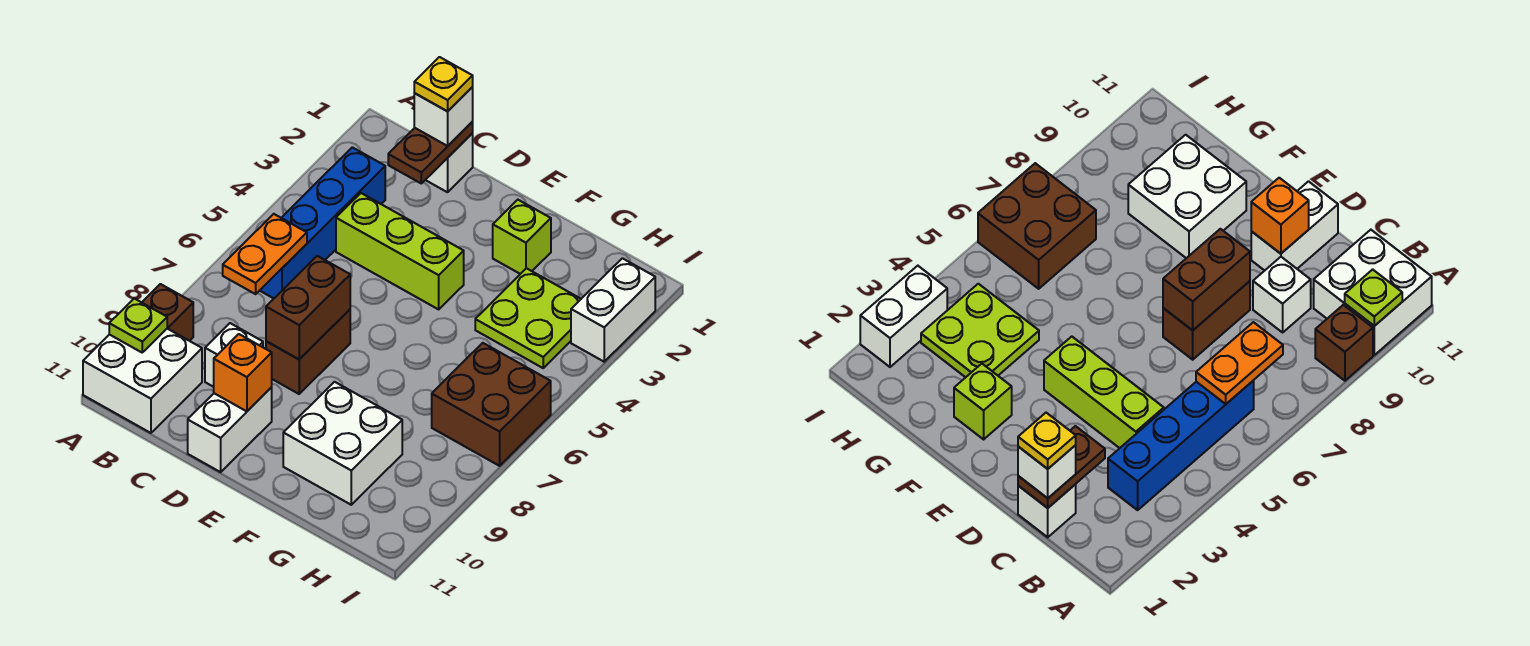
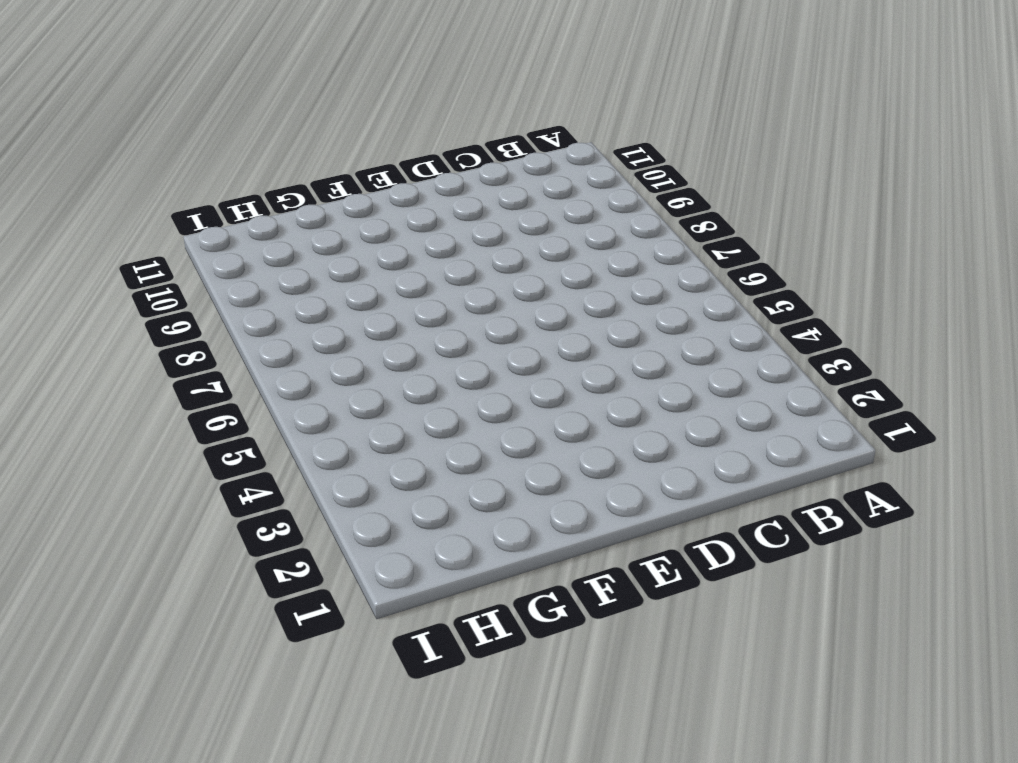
none -> brown brick A9 level 1
none -> white brick A10:B11 level 1
none -> blue brick B3:B6 level 1

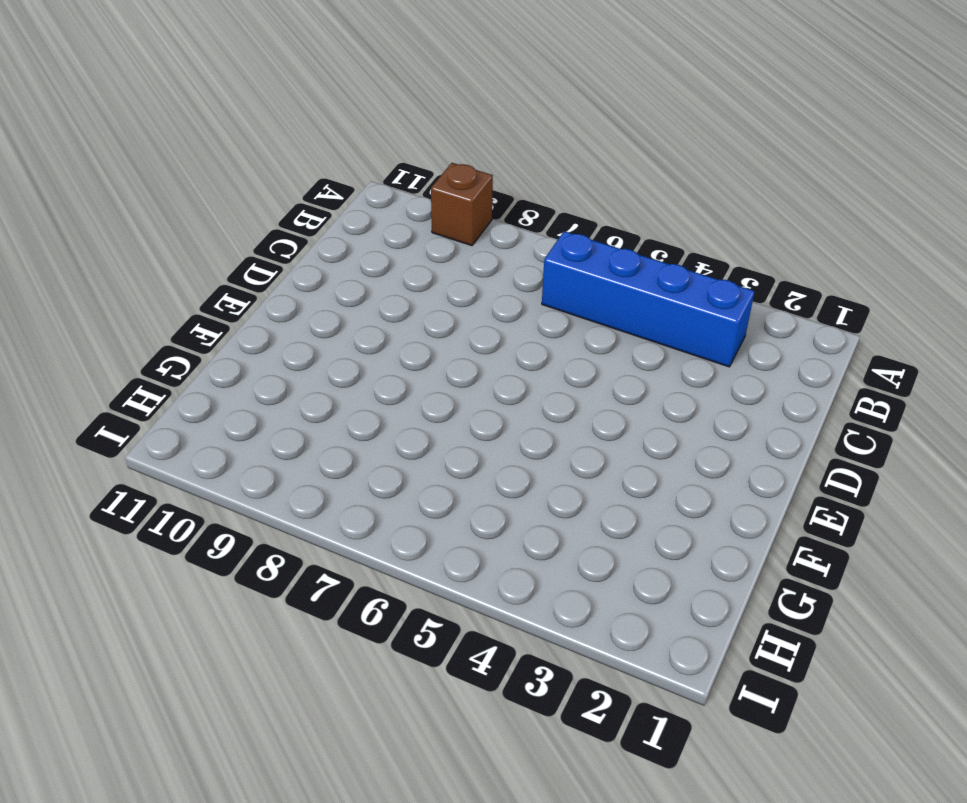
none -> white brick A10:B11 level 1
none -> white brick C1 level 1
none -> lime brick C4:E4 level 1

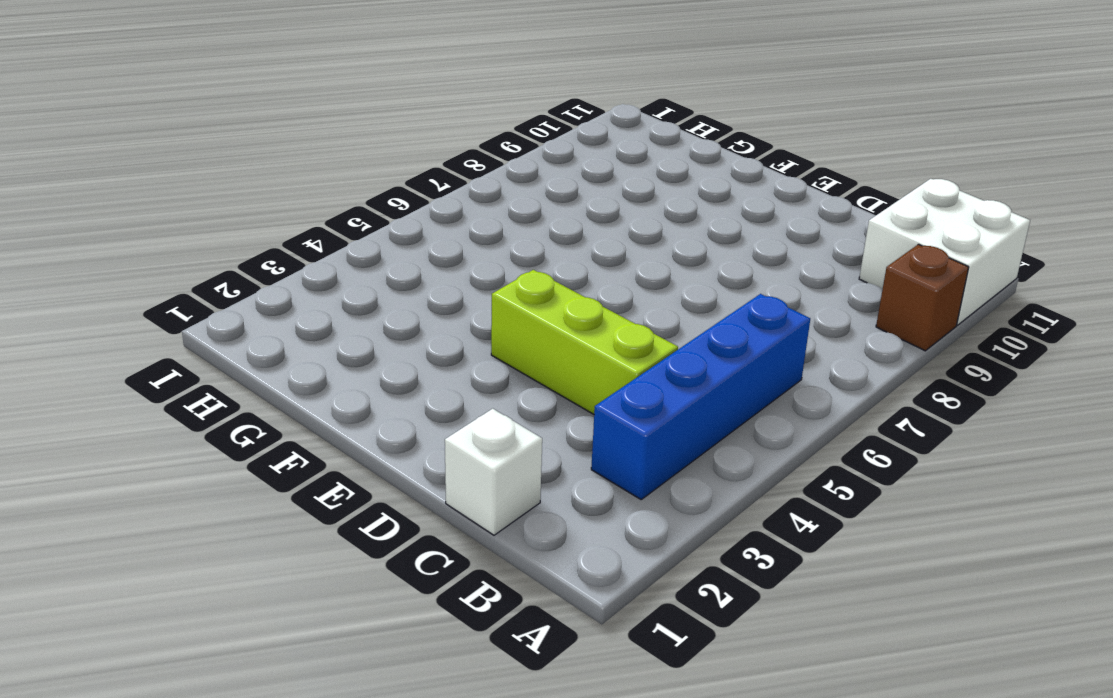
none -> white brick C9 level 1
none -> brown brick D7:D8 level 1
none -> white brick D10:D11 level 1

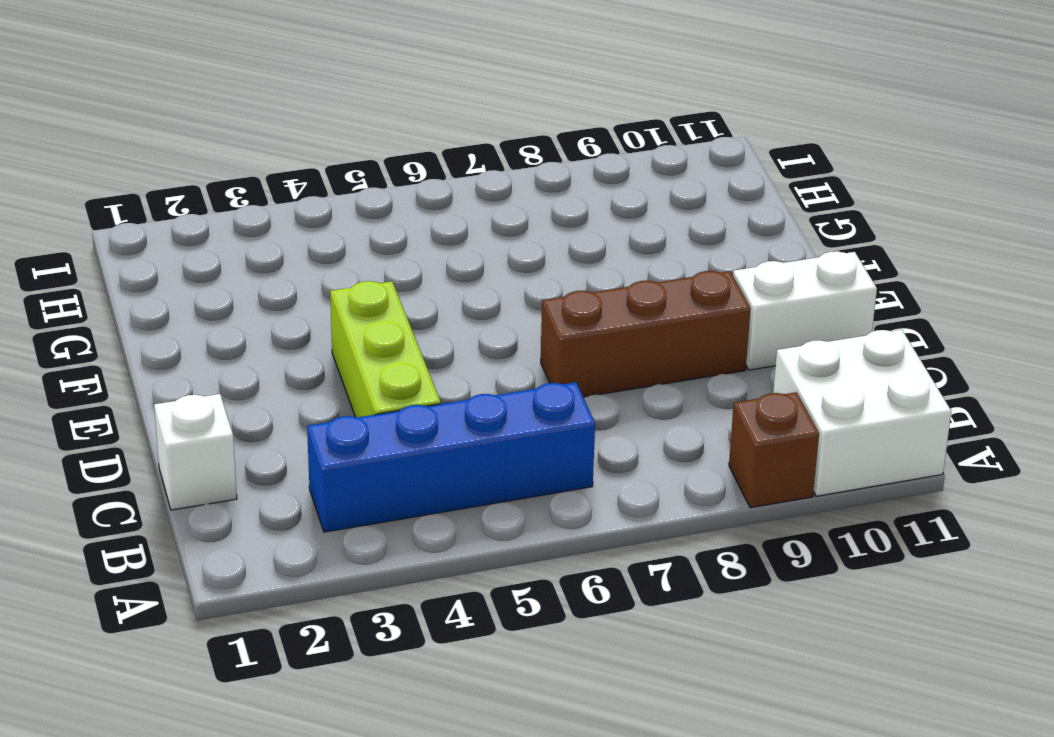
brown brick D7:D9 level 1 -> brown brick D7:D8 level 1
none -> white brick C9 level 1
none -> lime brick F2 level 1
none -> white brick F9:G10 level 1

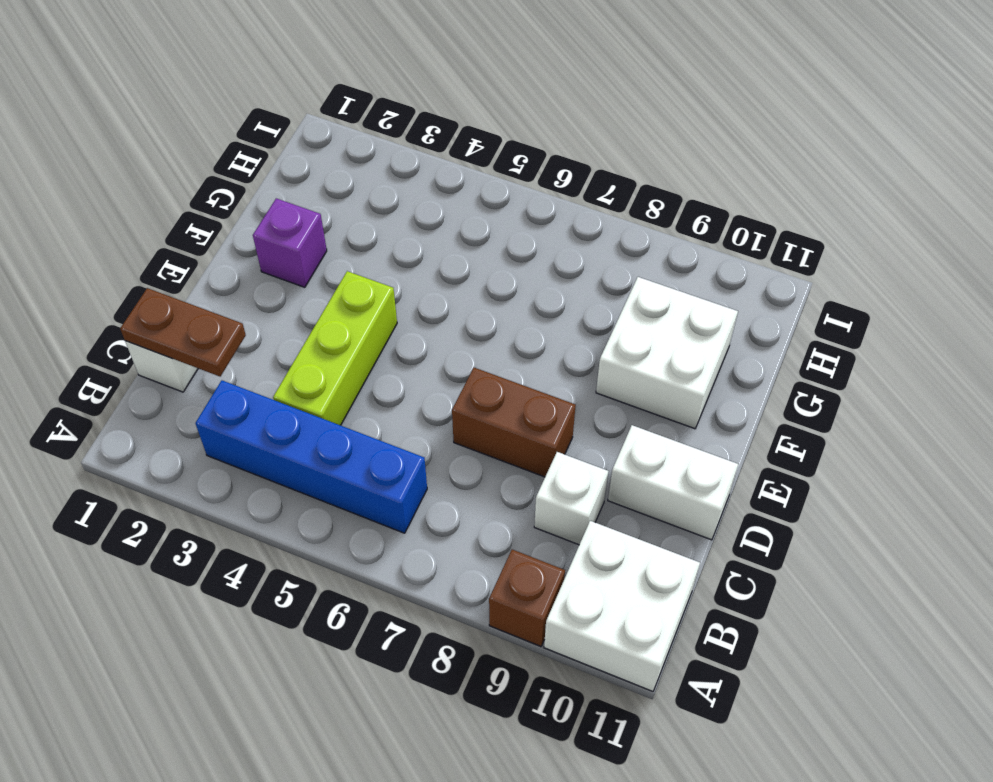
purple brick F2 level 1 -> lime brick F2 level 1
none -> lime plate G3:H4 level 1
none -> brown brick H6:I7 level 1
none -> white brick I2:I3 level 1

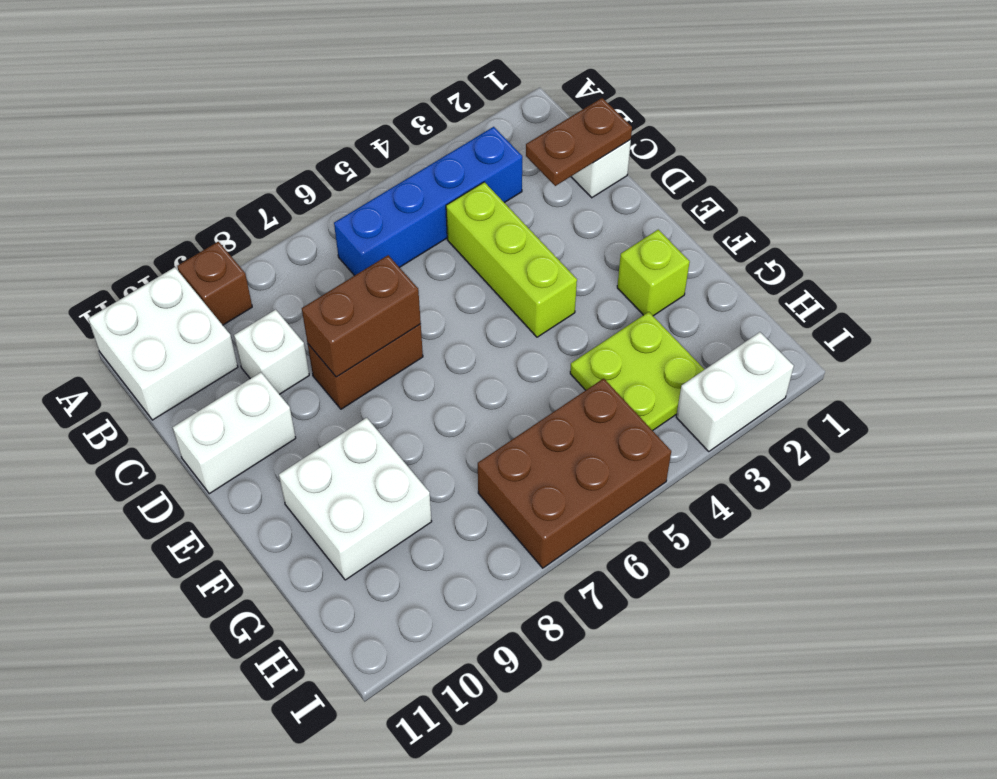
brown brick H5:I7 level 1 -> brown brick H6:I7 level 1
none -> lime plate A10 level 2
none -> orange plate B6:B7 level 2
none -> orange brick D10 level 2

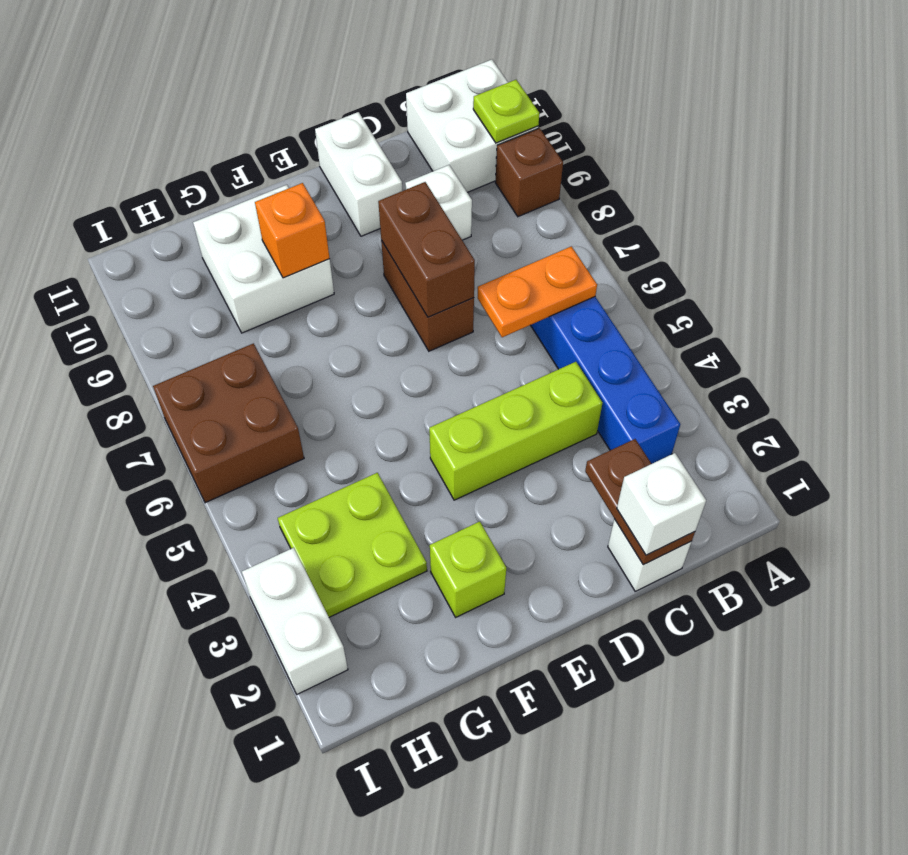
orange plate B6:C6 level 2 -> orange plate B6:B7 level 2
orange brick F9 level 2 -> orange brick D10 level 2
none -> yellow plate C1 level 4

